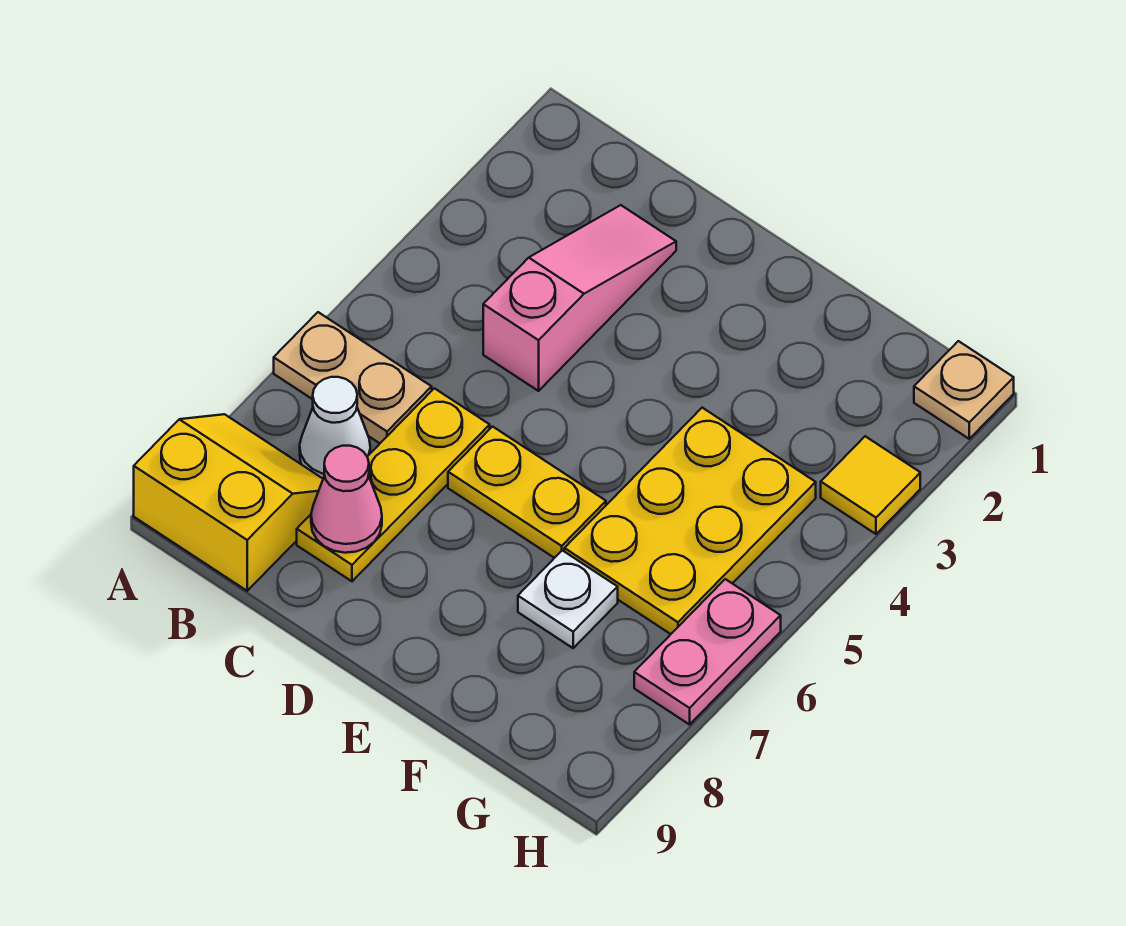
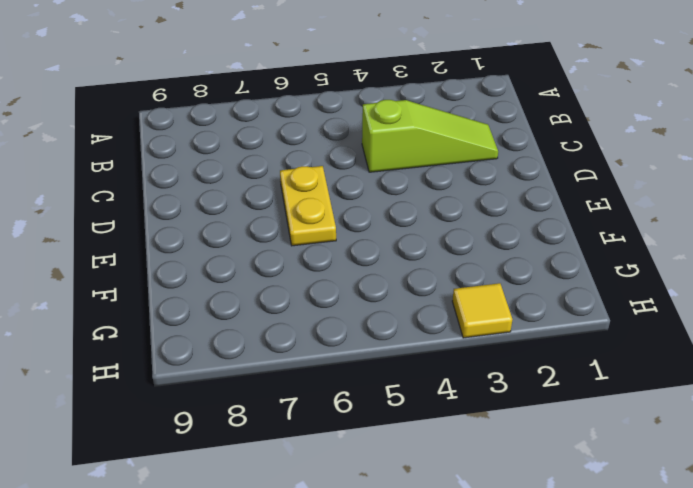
lime slope C2:C4 level 1 top 4 -> pink slope C2:C4 level 1 top 4
none -> tan plate A6:B6 level 1
none -> yellow slope A8:B9 level 1 top 9
none -> white cone B7 level 1

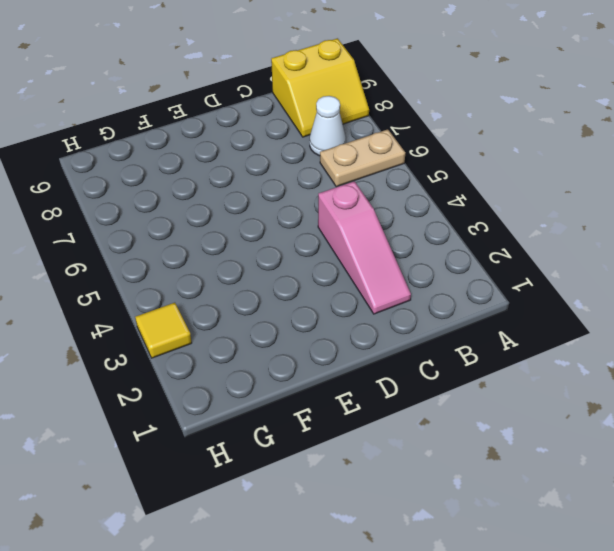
none -> yellow plate C6:C8 level 1
none -> yellow plate D6:E6 level 1
none -> yellow plate F4:G6 level 1

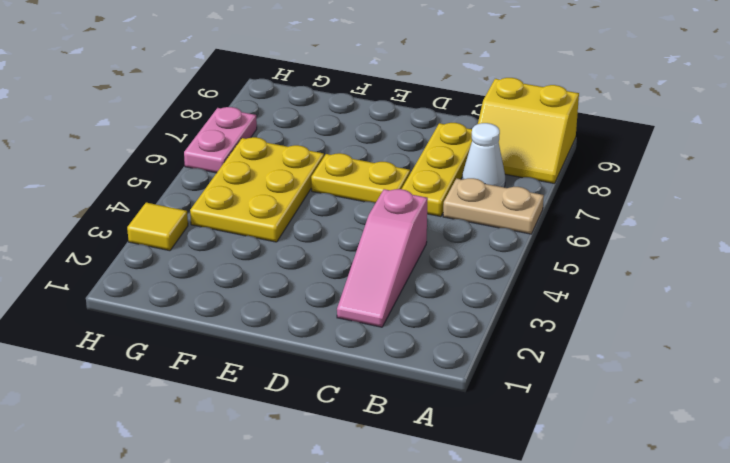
none -> white plate F7 level 1
none -> tan plate H1 level 1
none -> pink cone C8 level 2

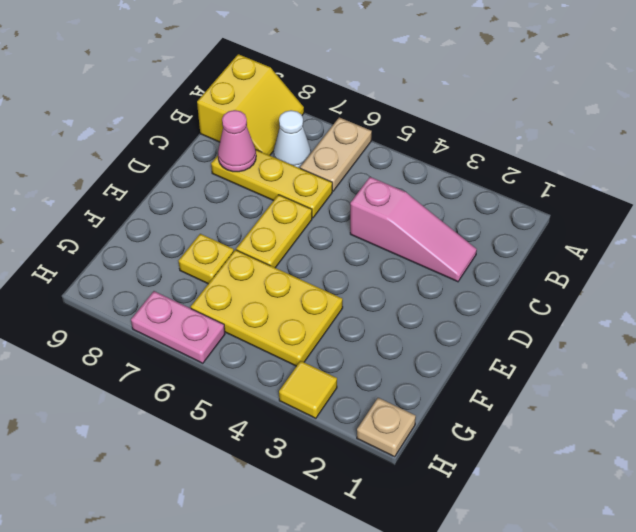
yellow plate F7 level 1 -> white plate F7 level 1

